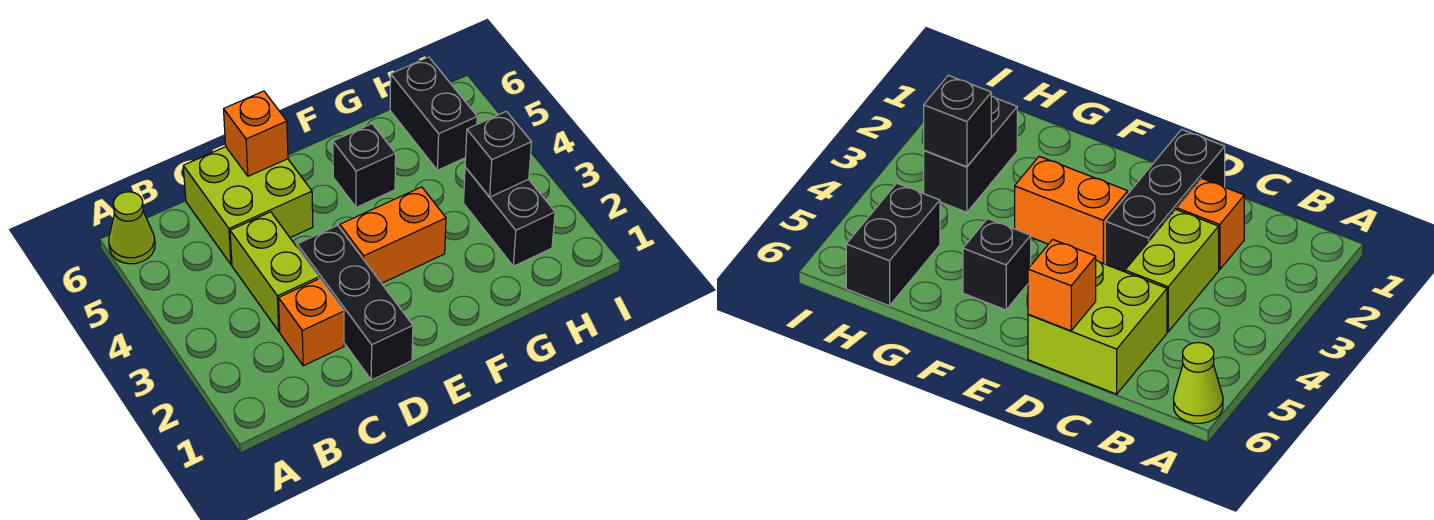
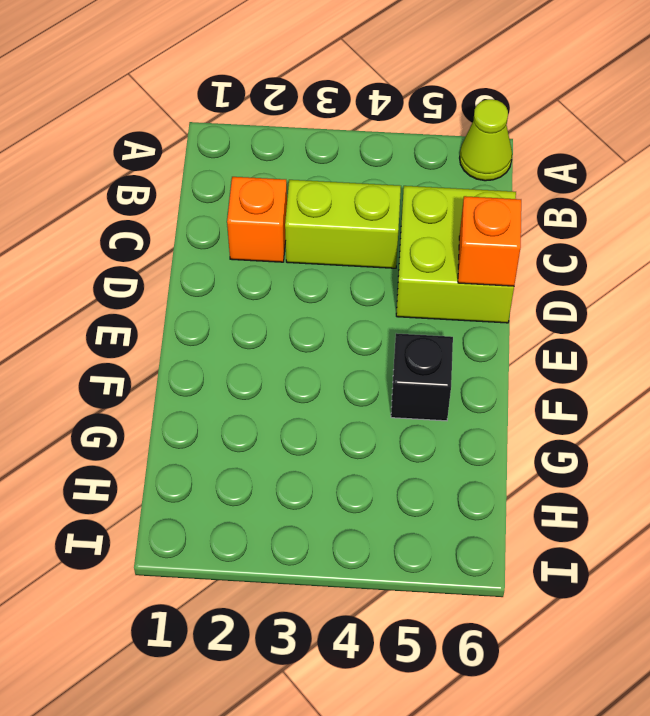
none -> black brick D1:D3 level 1
none -> orange brick E3:F3 level 1

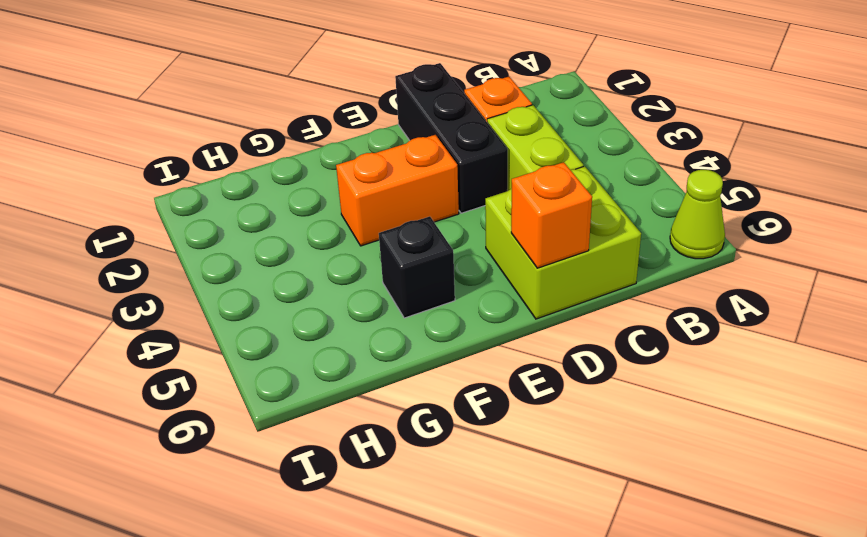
none -> black brick H2:H3 level 1
none -> black brick H5:H6 level 1

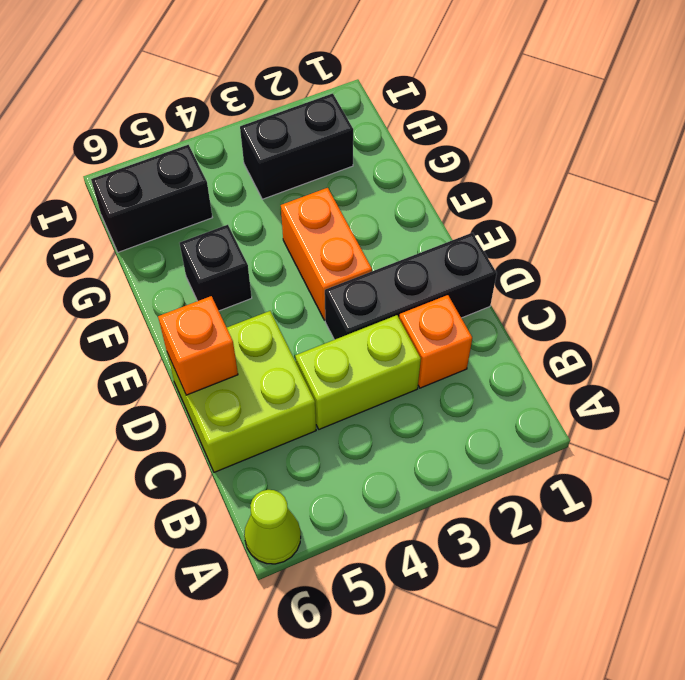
none -> black brick H3 level 2

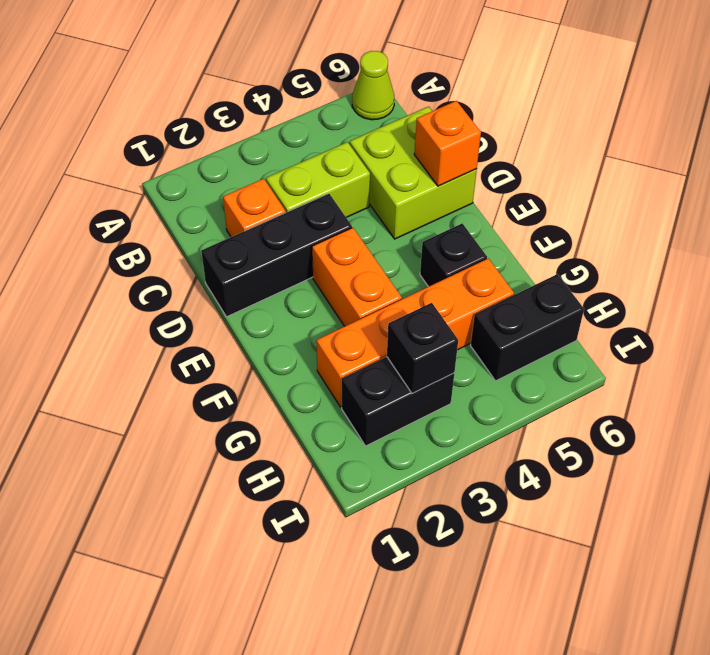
orange brick G2:G5 level 1 -> none

